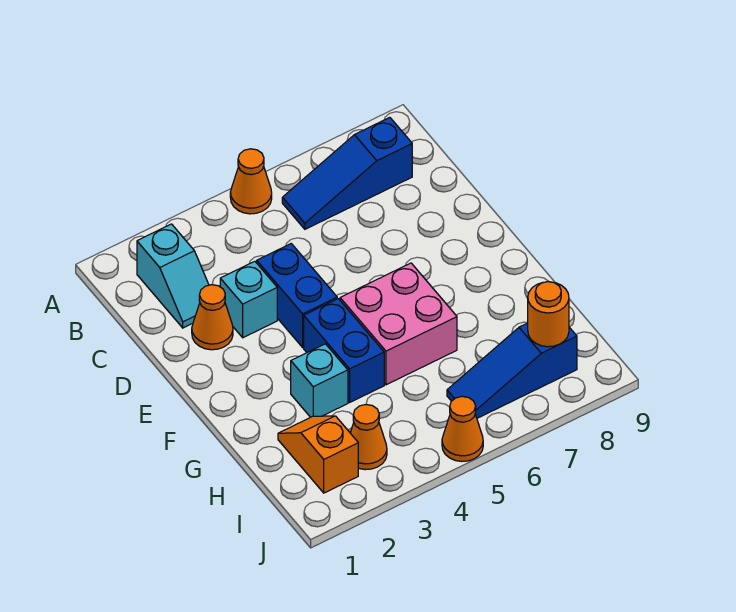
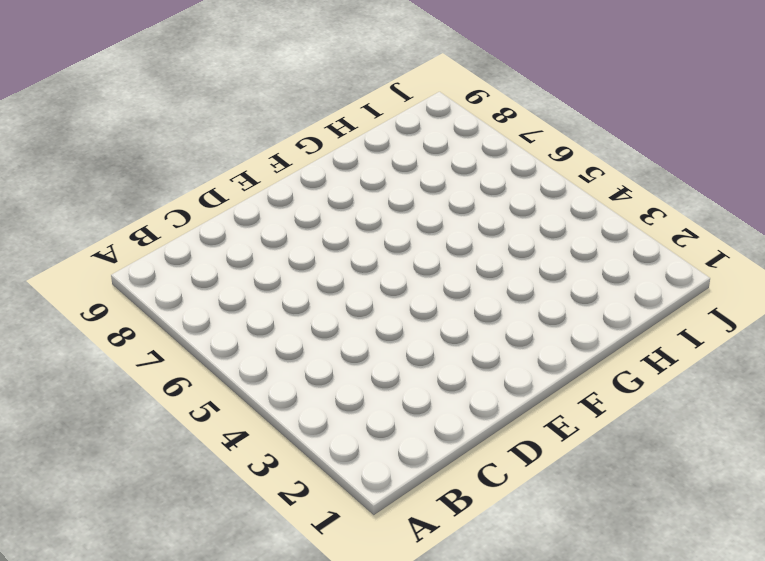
none -> orange cone A5 level 1
none -> cyan slope B2:C2 level 1 top B
none -> blue slope B6:B8 level 1 top 8

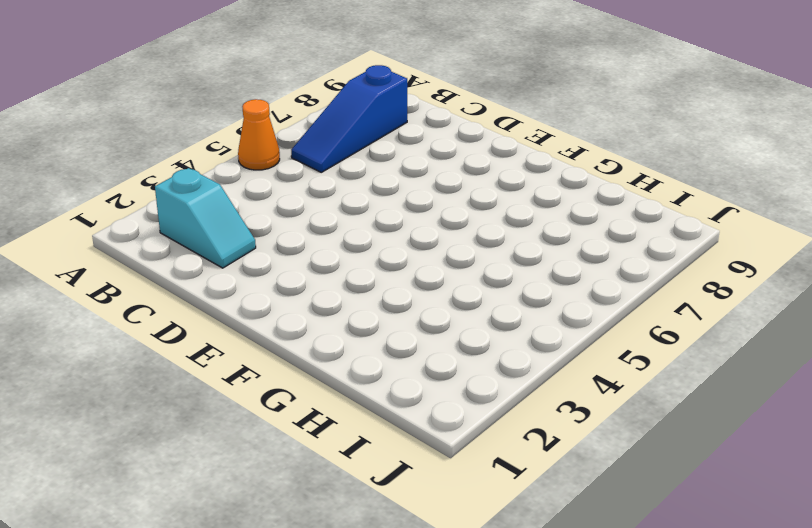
none -> orange cone D2 level 1
none -> cyan brick D3 level 1
none -> blue brick D4:E4 level 1

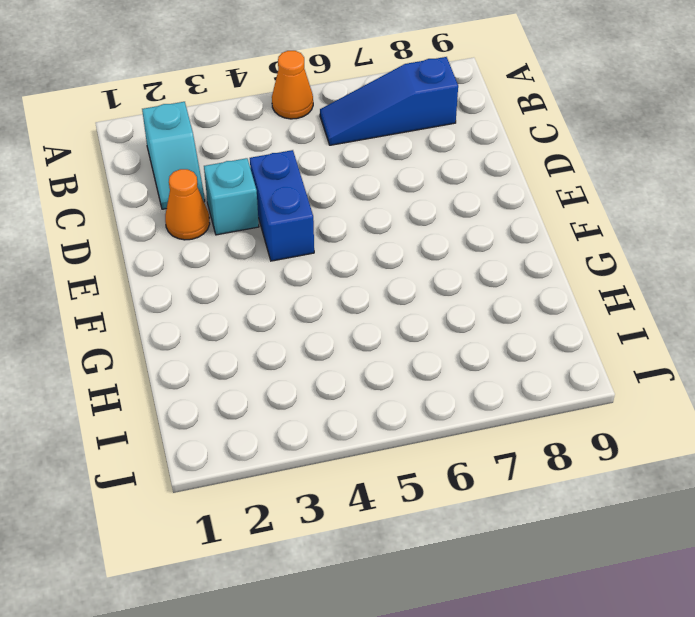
none -> blue brick F4:G4 level 1
none -> pink brick F5:G6 level 1
none -> cyan brick G3 level 1

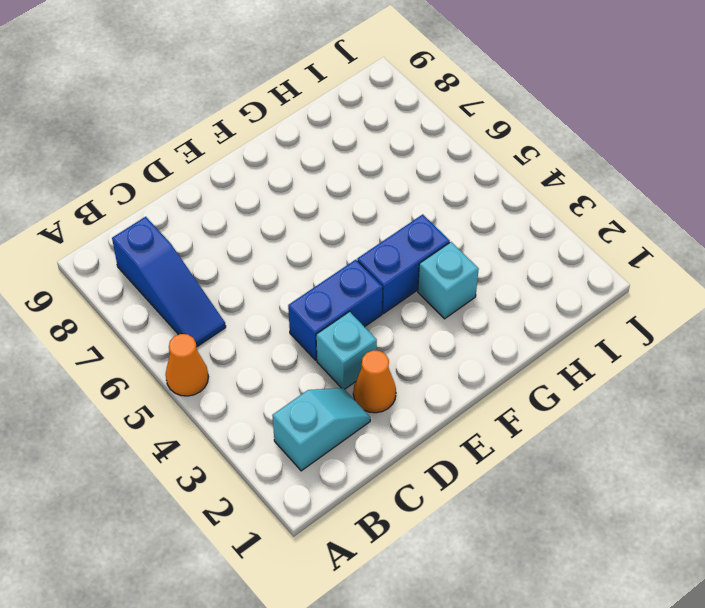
none -> pink brick F5:G6 level 1
none -> orange slope H2:I2 level 1 top I
none -> orange cone I3 level 1

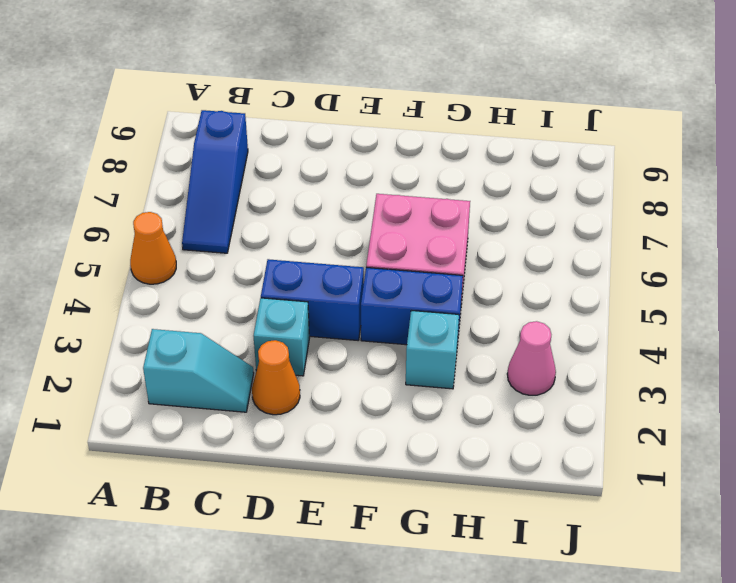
pink cone I3 level 1 -> orange cone I3 level 1
none -> orange slope H2:I2 level 1 top I
none -> blue slope I6:I8 level 1 top 8
none -> orange cone J5 level 1

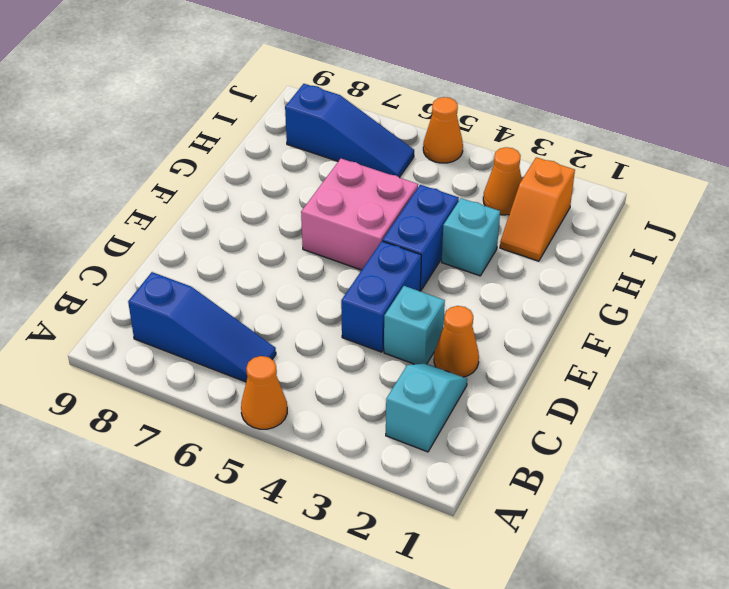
none -> orange round brick I8 level 2

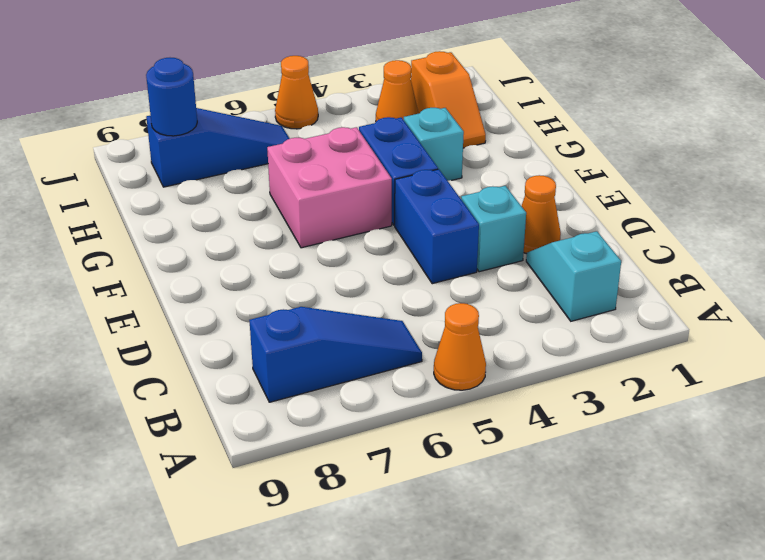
blue round brick I8 level 2 -> orange round brick I8 level 2

